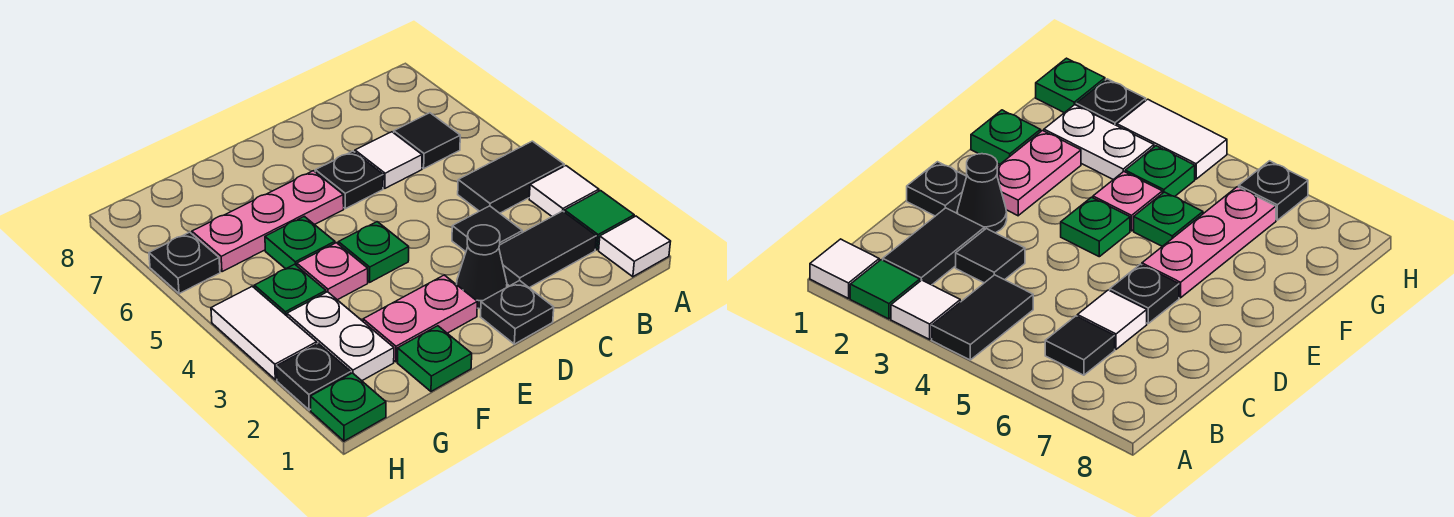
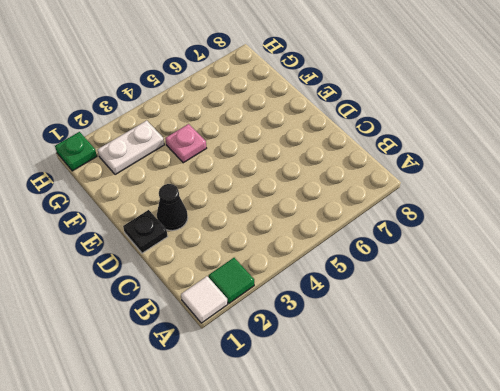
none -> white tile A3 level 1
none -> black tile A4:B4 level 1
none -> black tile B2:C2 level 1

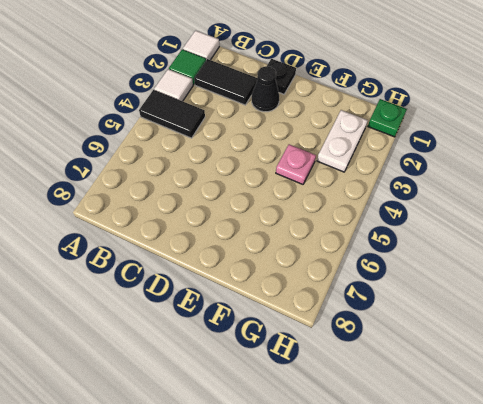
none -> black tile B6 level 1
none -> black tile C3 level 1
none -> white tile C6 level 1

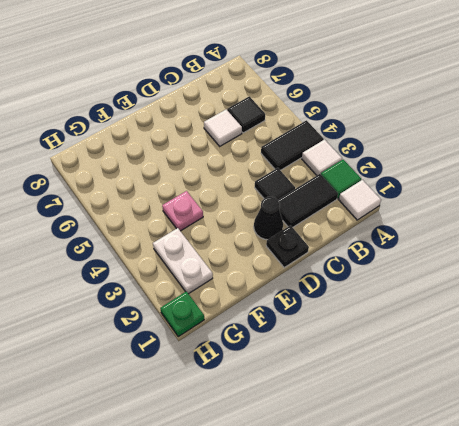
none -> black plate D6 level 1
none -> pink plate E2:F2 level 1
none -> green plate E4 level 1

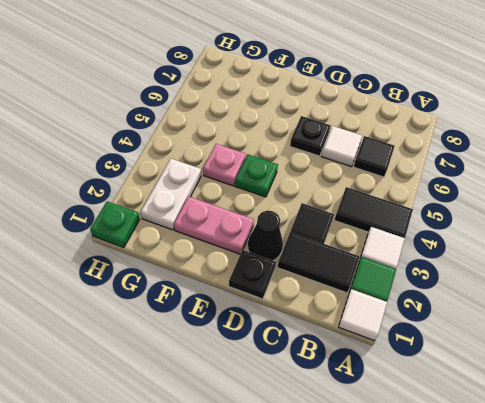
none -> pink plate E6:G6 level 1
none -> green plate F1 level 1
none -> green plate F5 level 1

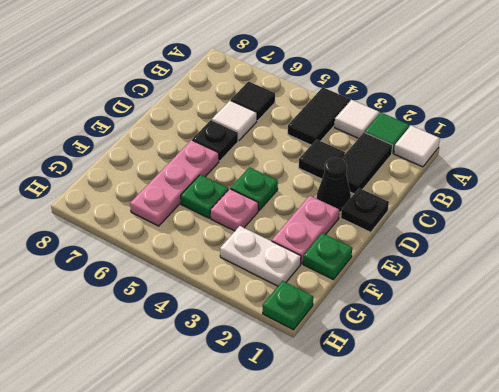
none -> green plate G4 level 1
none -> black plate H2 level 1
none -> white tile H3:H4 level 1

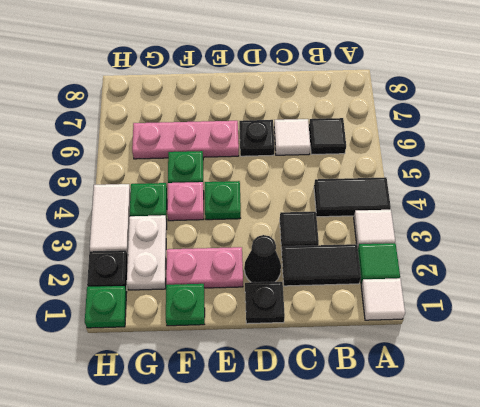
none -> black plate H6 level 1

